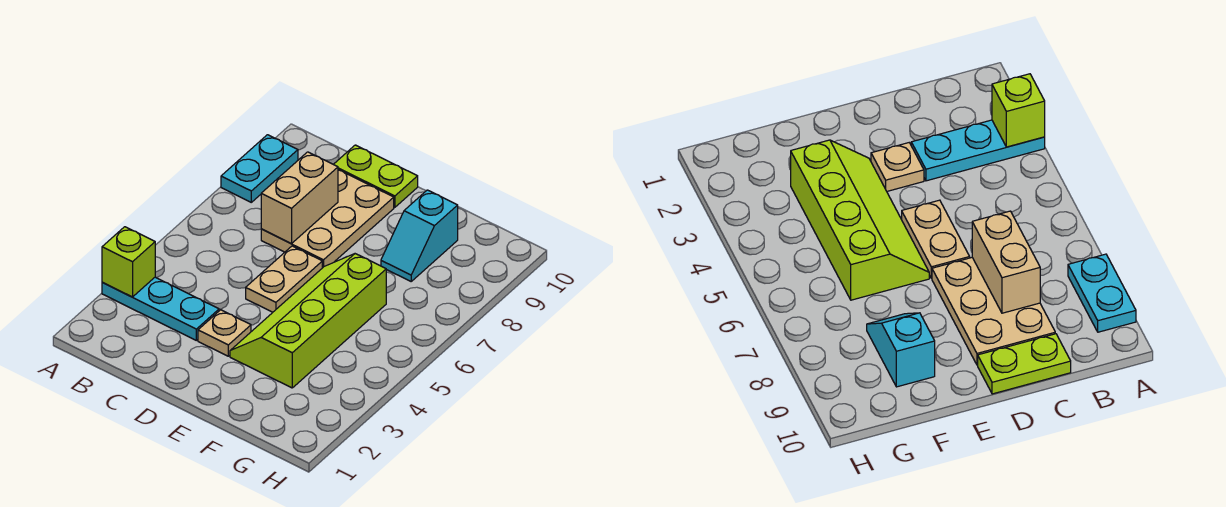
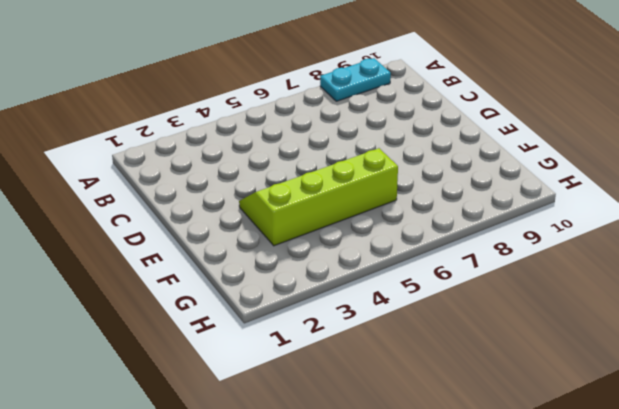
none -> cyan plate A3:C3 level 1
none -> tan plate C7:D9 level 1

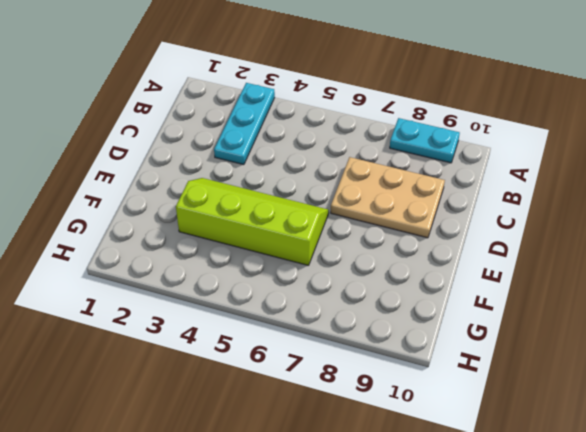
none -> lime plate C10:D10 level 1
none -> tan plate D3 level 1

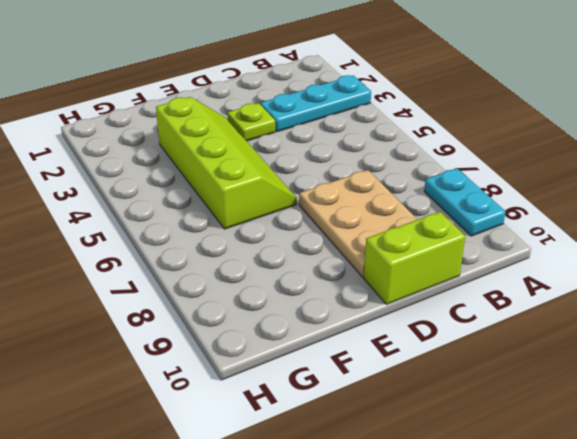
lime brick C10:D10 level 1 -> lime plate C10:D10 level 1
lime plate D3 level 1 -> tan plate D3 level 1
none -> tan plate D5:D6 level 1
none -> cyan slope F8:F9 level 1 top 9

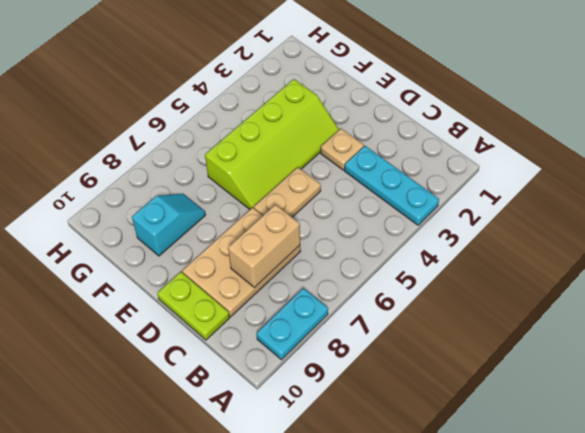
none -> lime brick A3 level 2

